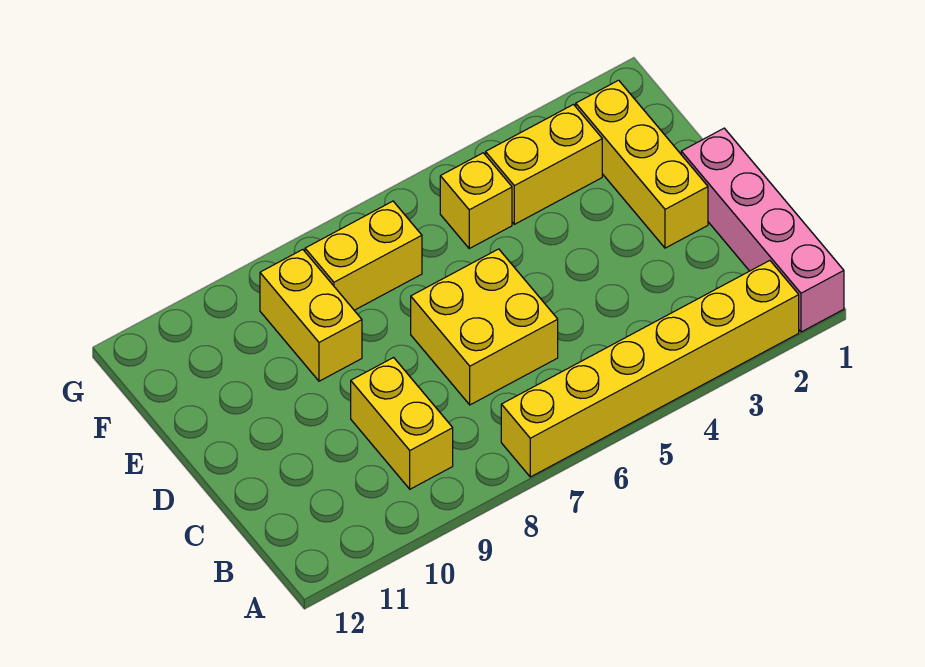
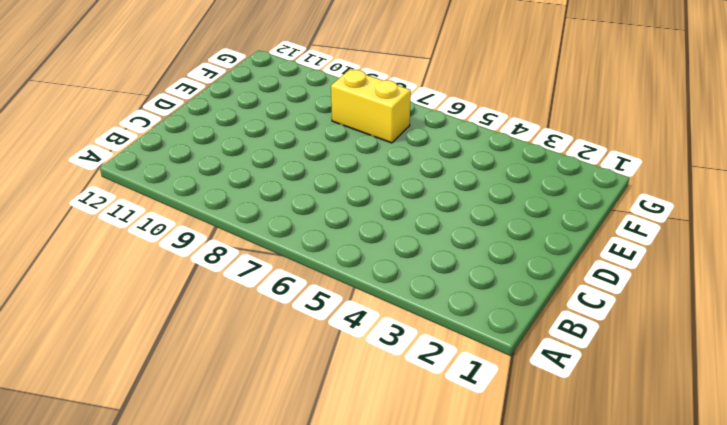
none -> pink brick A1:D1 level 1
none -> yellow brick A2:A7 level 1

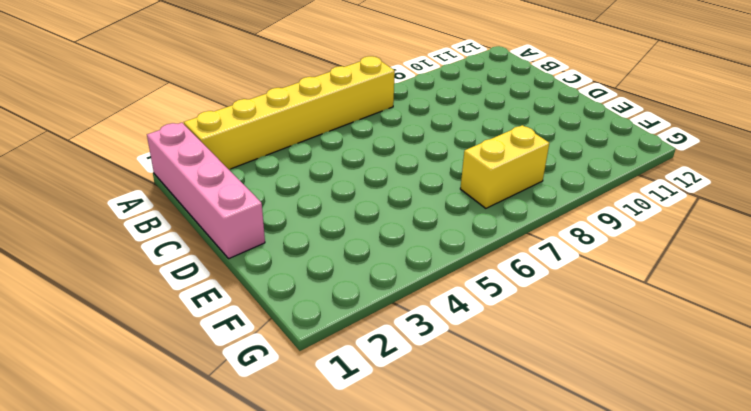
none -> yellow brick B9:C9 level 1
none -> yellow brick C6:D7 level 1

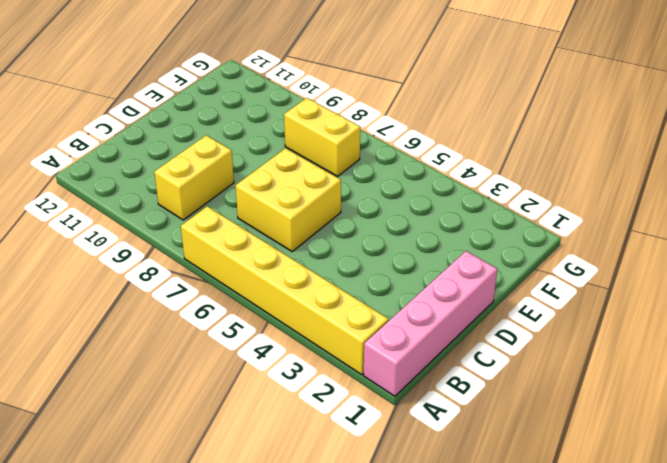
none -> yellow brick D2:F2 level 1
none -> yellow brick E9:F9 level 1

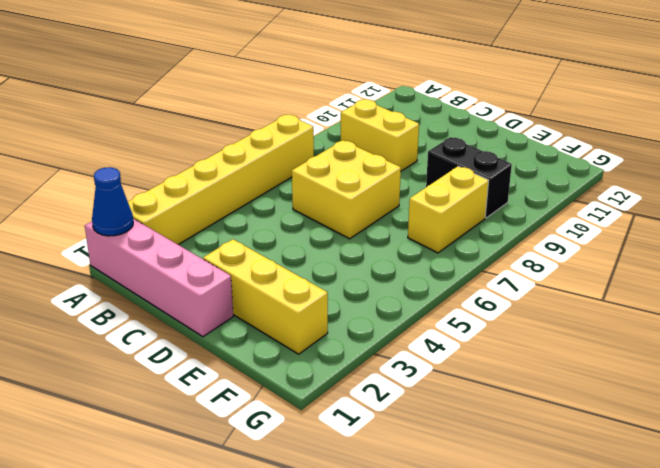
blue cone A1 level 2 -> none
black brick E9:F9 level 1 -> yellow brick E9:F9 level 1
none -> yellow brick F3:F4 level 1
none -> yellow brick F5 level 1

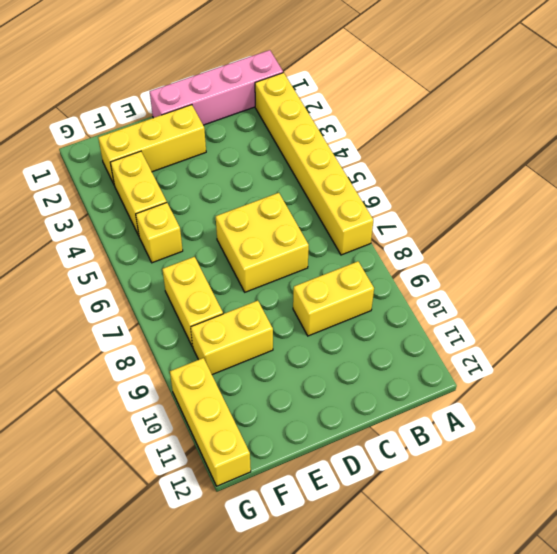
yellow brick G10:G12 level 1 -> none

